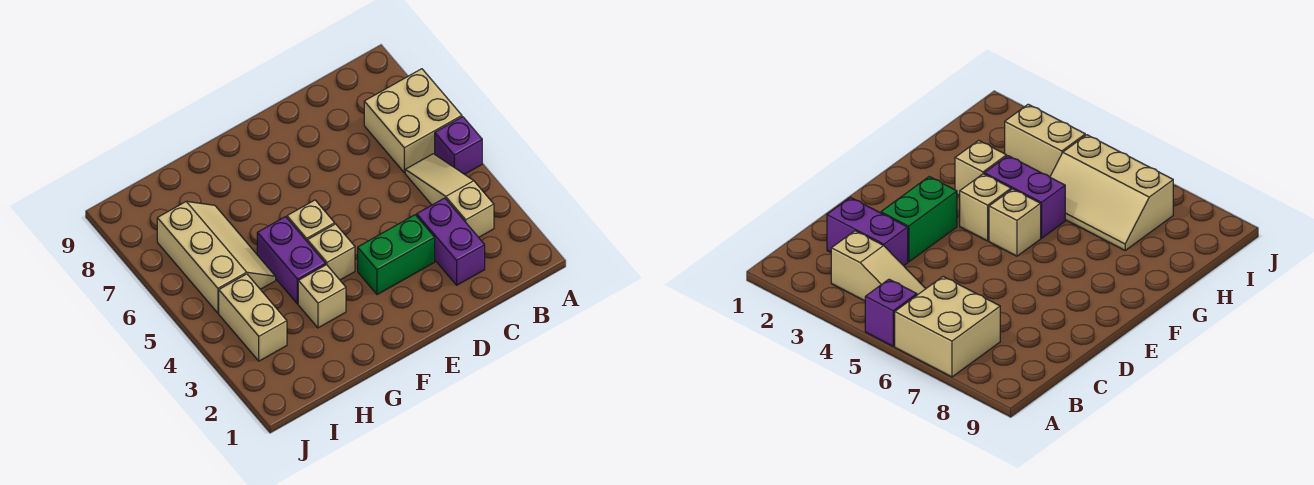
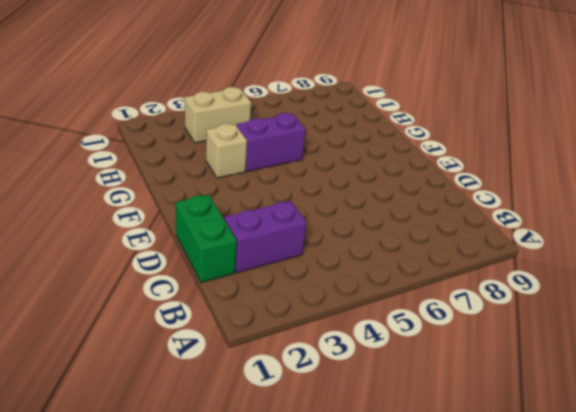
green brick C1:D1 level 1 -> green brick D3:E3 level 1
none -> purple brick A5 level 1
none -> tan brick A6:B7 level 1

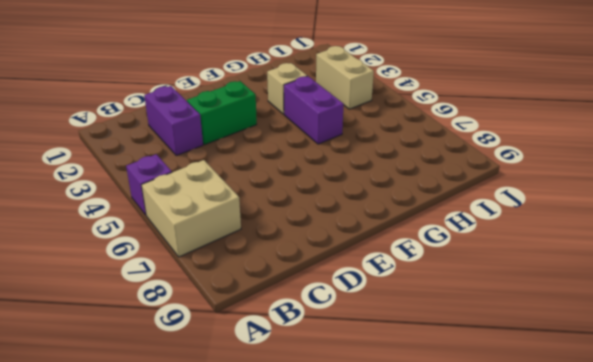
none -> tan slope B3:B5 level 1 top 3
none -> tan brick F4 level 1

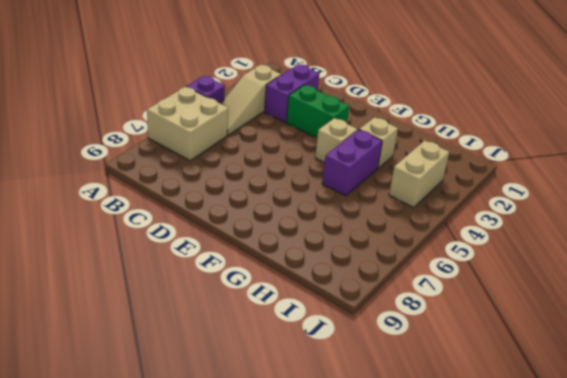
none -> tan brick F5 level 1
none -> tan slope H5:I7 level 1 top I

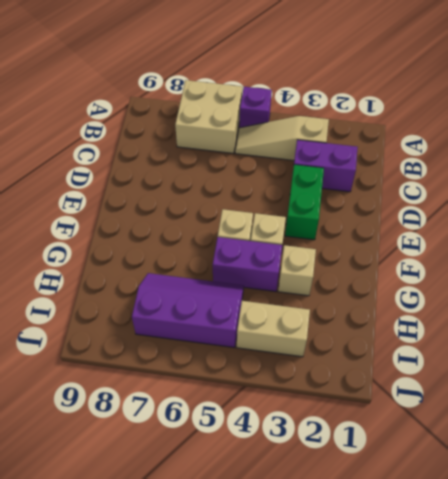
purple slope H5:I7 level 1 top I -> tan slope H5:I7 level 1 top I

